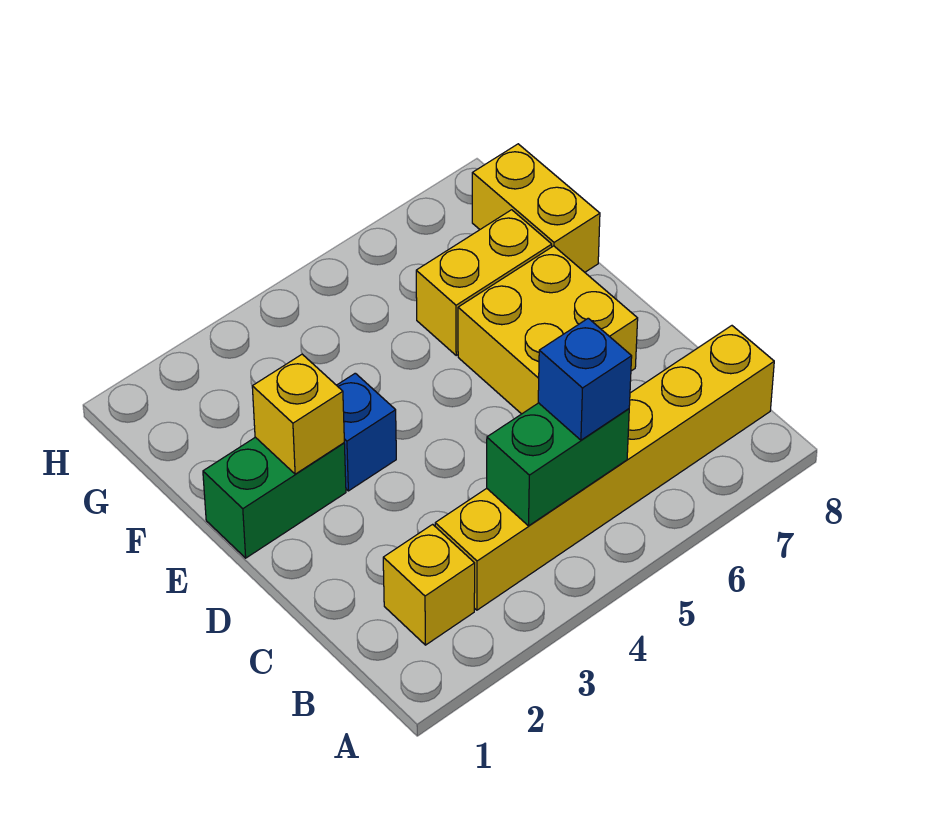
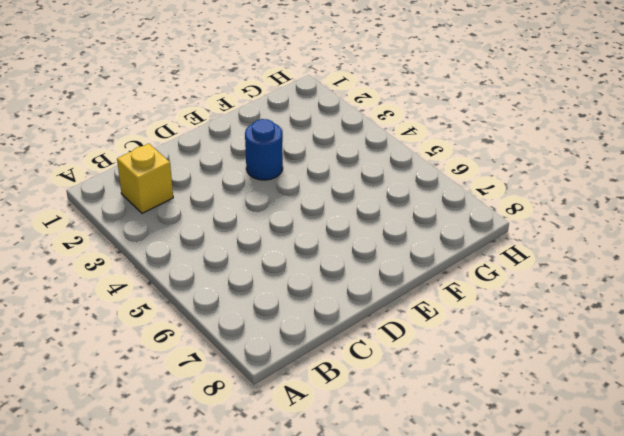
blue round brick E3 level 1 -> blue brick E3 level 1
none -> yellow brick B3:B8 level 1
none -> yellow brick D6:E7 level 1

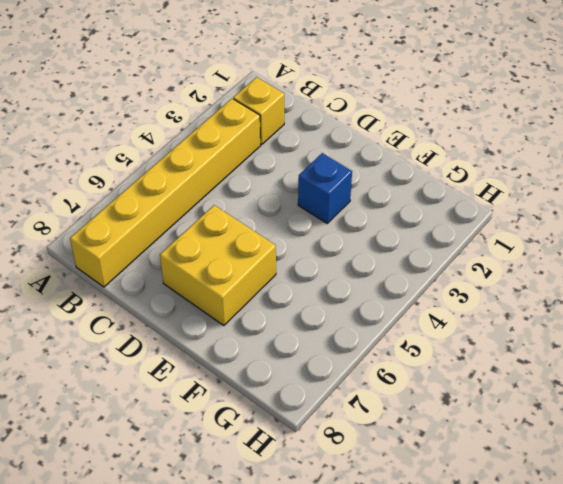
none -> green brick E1:E2 level 1
none -> yellow brick F6:F7 level 1

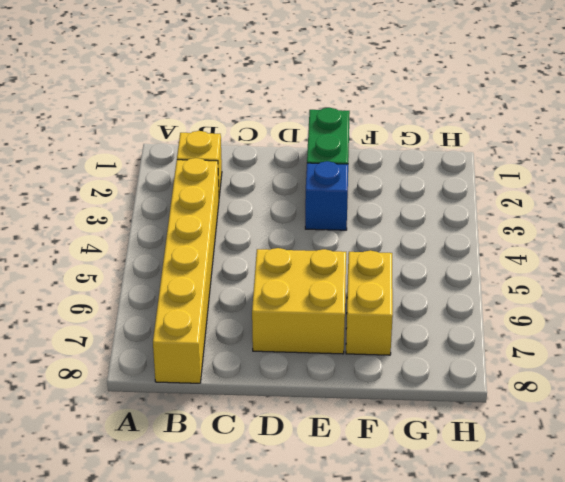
none -> yellow brick F8:G8 level 1
none -> green brick B4:B5 level 2

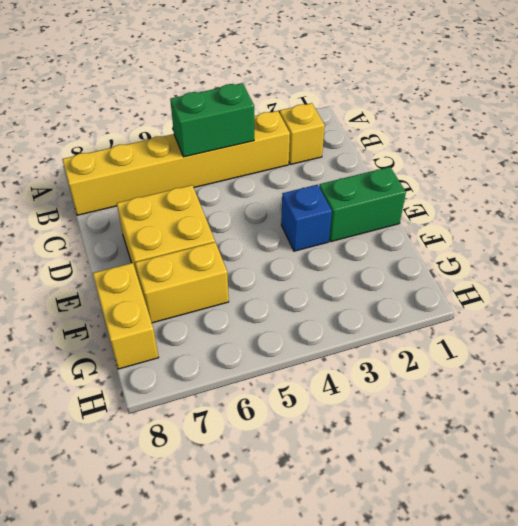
none -> yellow brick E2 level 2
none -> blue brick B5 level 3

